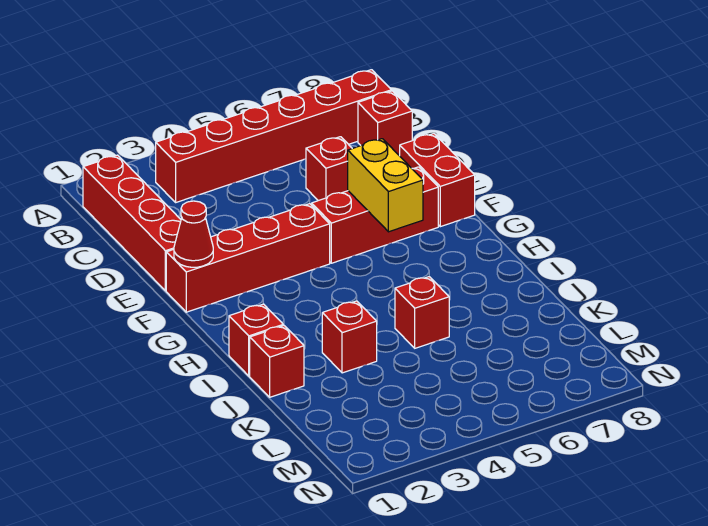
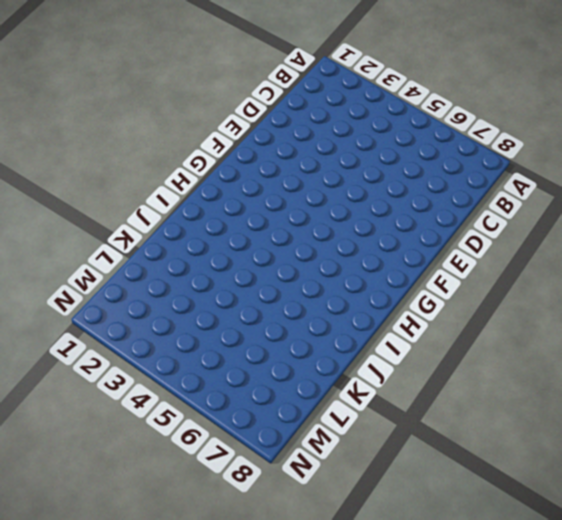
none -> red brick B1:E1 level 1
none -> red brick B3:B8 level 1
none -> red brick C8 level 1

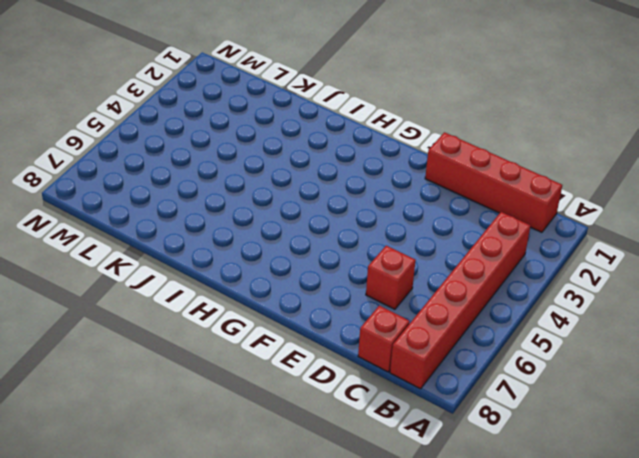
none -> red brick E8:F8 level 1
none -> red brick F1:F4 level 1
none -> red brick F5:F7 level 1

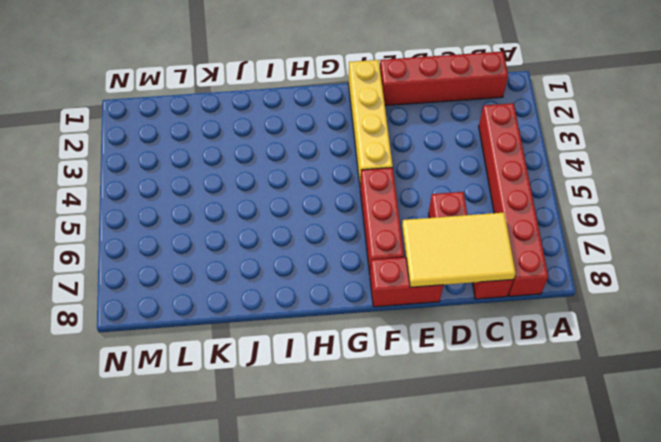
yellow tile C7:E8 level 2 -> none
yellow brick F1:F4 level 1 -> red brick F1:F4 level 1
none -> red brick I1 level 1
none -> red brick J1 level 1
none -> red brick J3 level 1

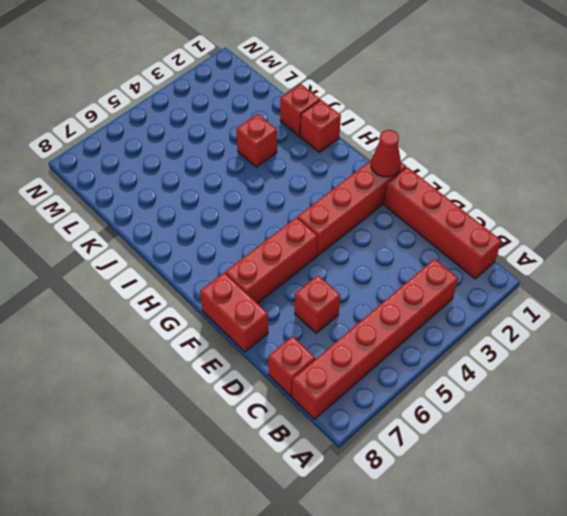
none -> red brick J5 level 1
none -> yellow brick F6:G6 level 2

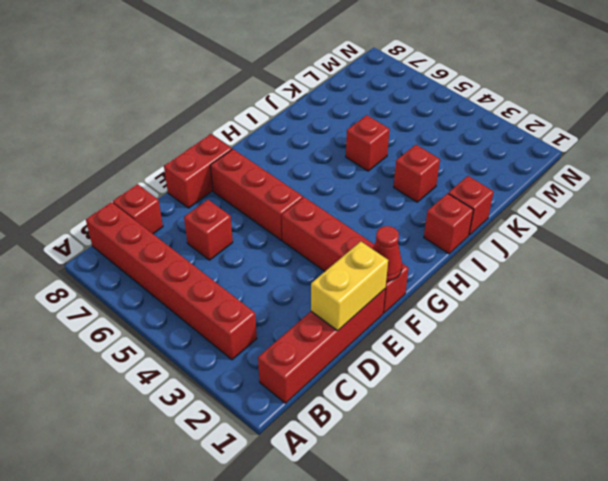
yellow brick D1:E1 level 2 -> yellow brick F6:G6 level 2

